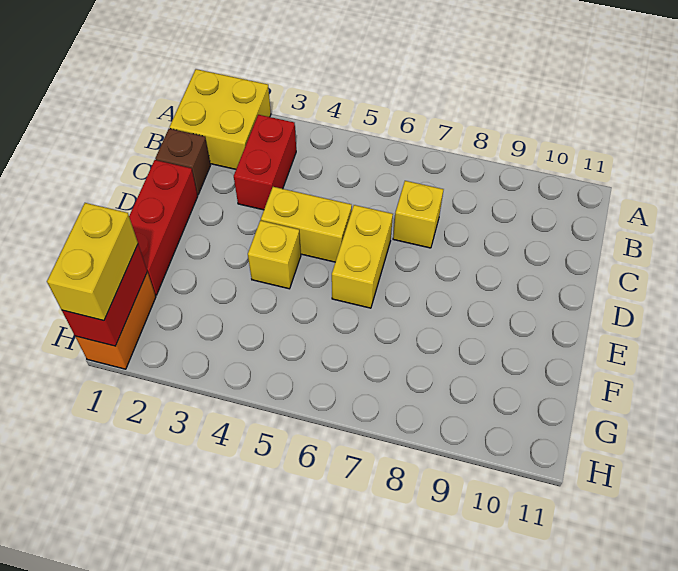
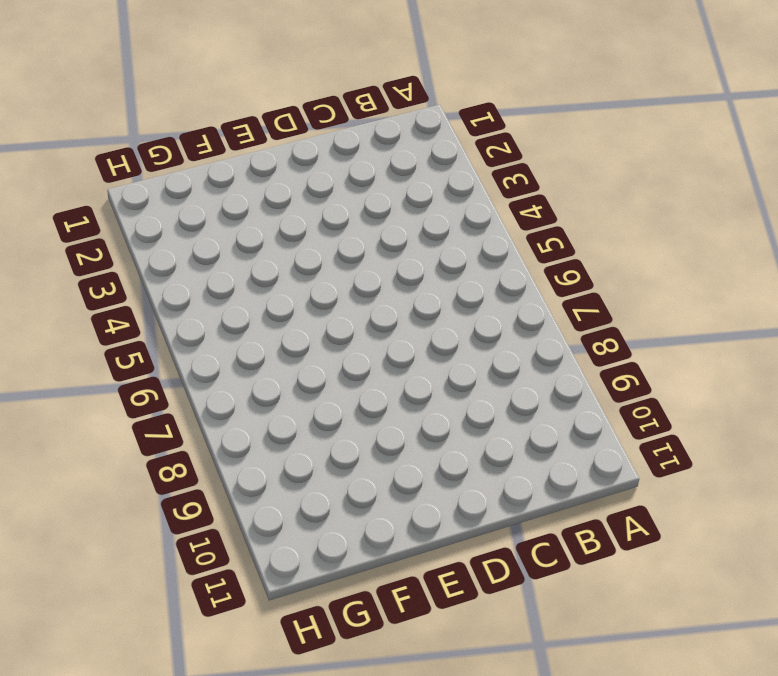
none -> yellow brick A1:B2 level 1
none -> red brick B3:C3 level 1

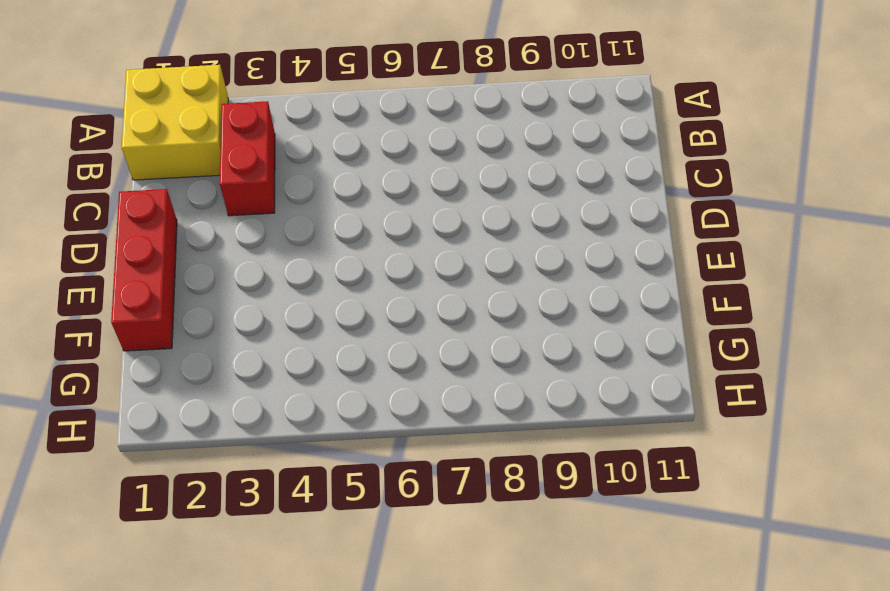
none -> brown brick C1 level 1
none -> yellow brick C7 level 1

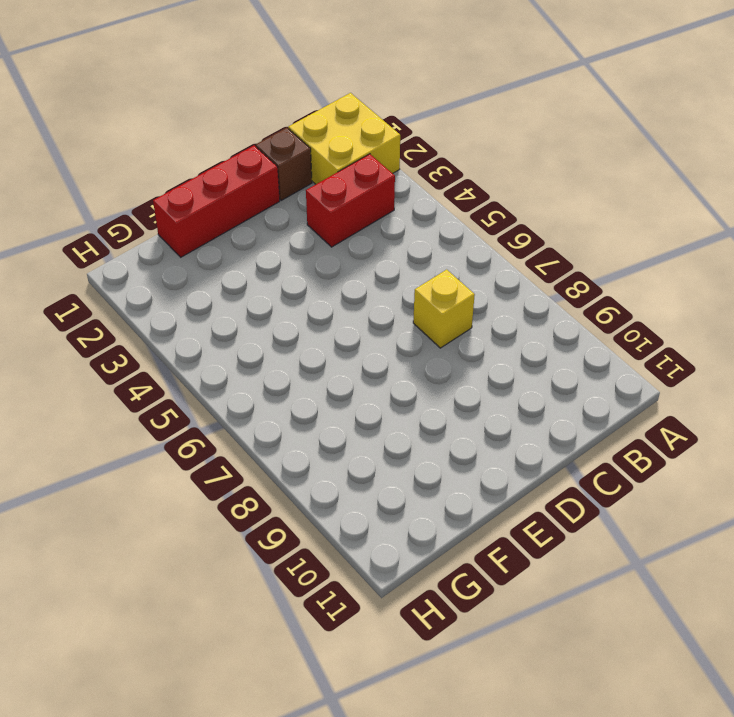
none -> yellow brick D4:D5 level 1
none -> yellow brick D6:E6 level 1

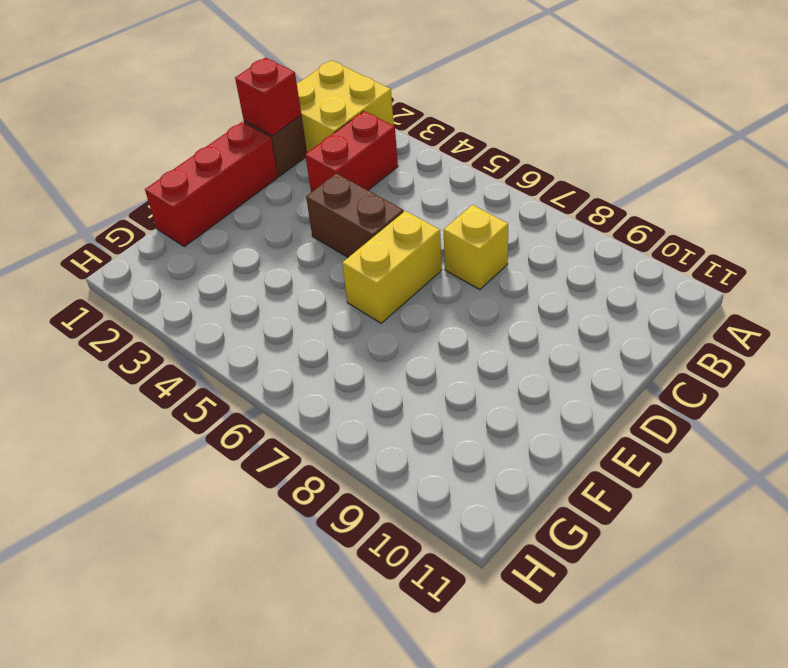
red brick C1 level 2 -> none
brown brick D4:D5 level 1 -> yellow brick D4:D5 level 1
none -> yellow brick E4 level 1
none -> orange brick G1:H1 level 1

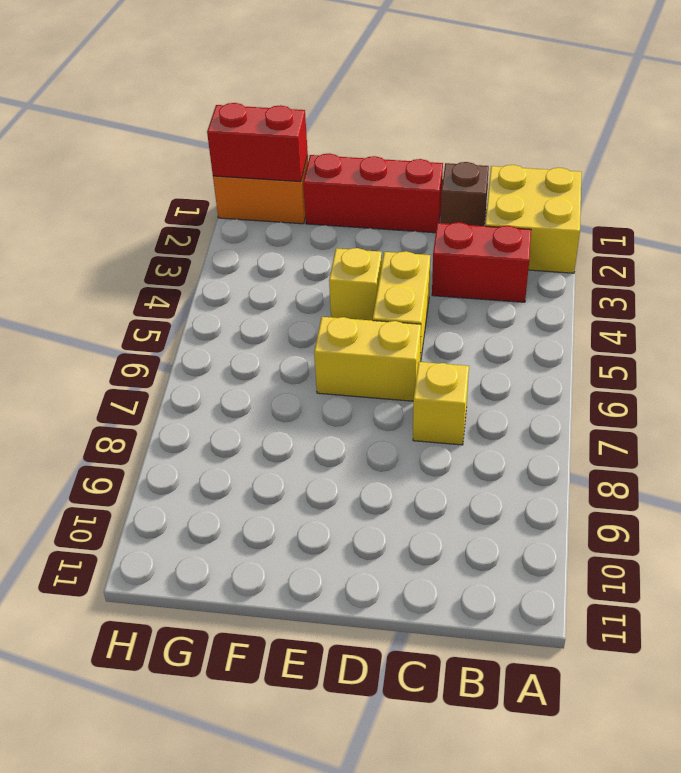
none -> yellow brick G1:H1 level 3

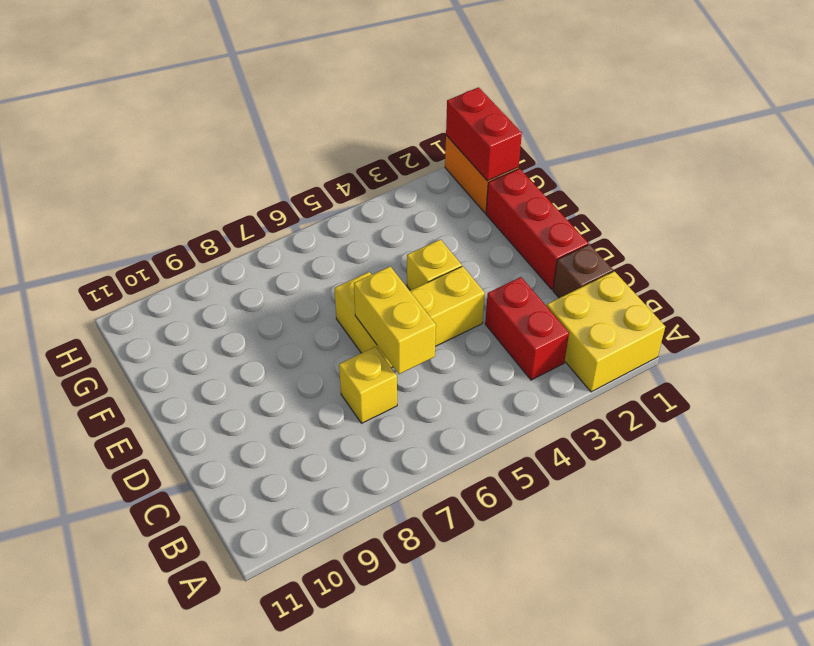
yellow brick C6:D6 level 2 -> yellow brick G1:H1 level 3

